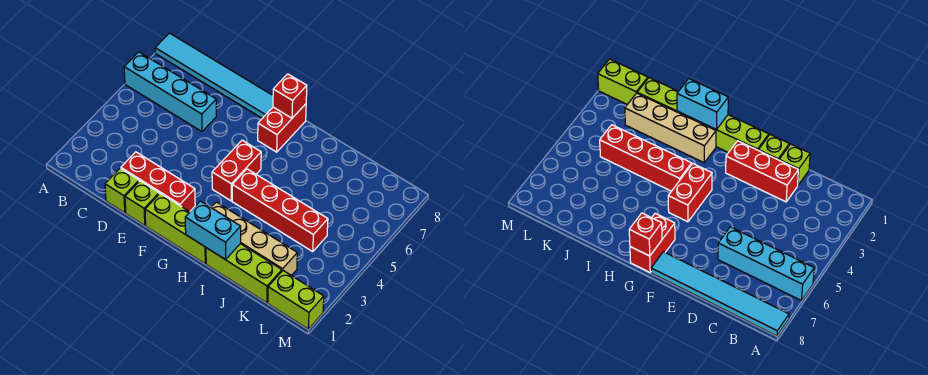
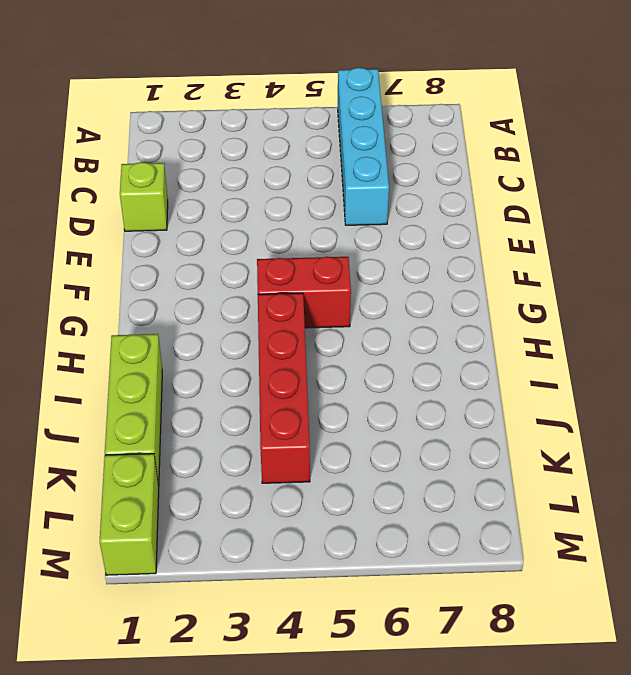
none -> cyan tile A8:F8 level 1
none -> red brick D2:F2 level 1
none -> lime brick E1 level 1

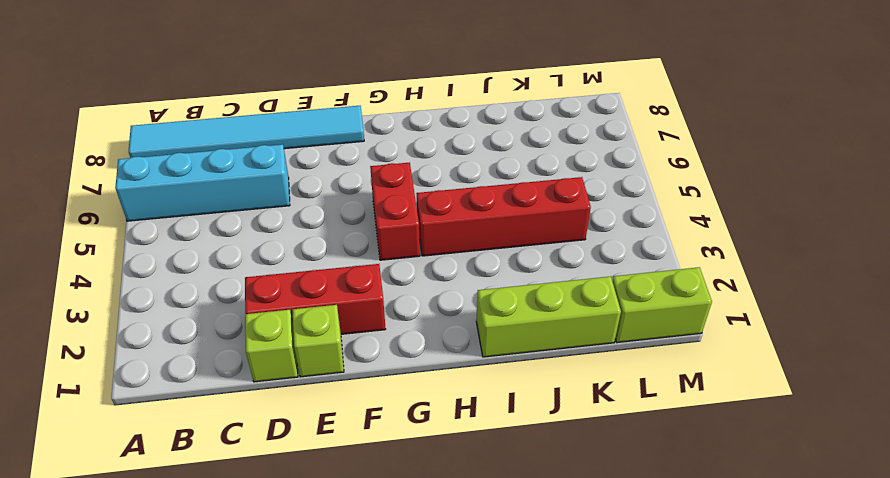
none -> lime brick F1:H1 level 1
none -> red brick G7:G8 level 1
none -> tan brick H2:K2 level 1

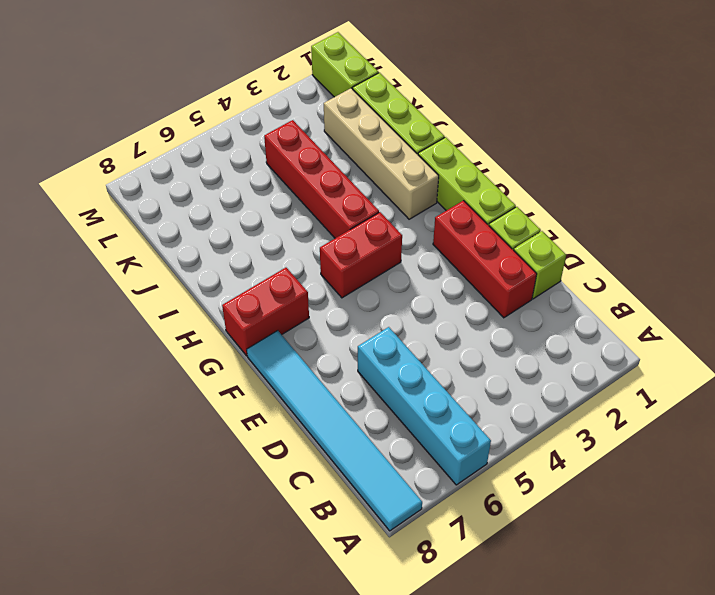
none -> red brick G8 level 2
none -> cyan brick H1:I1 level 2

